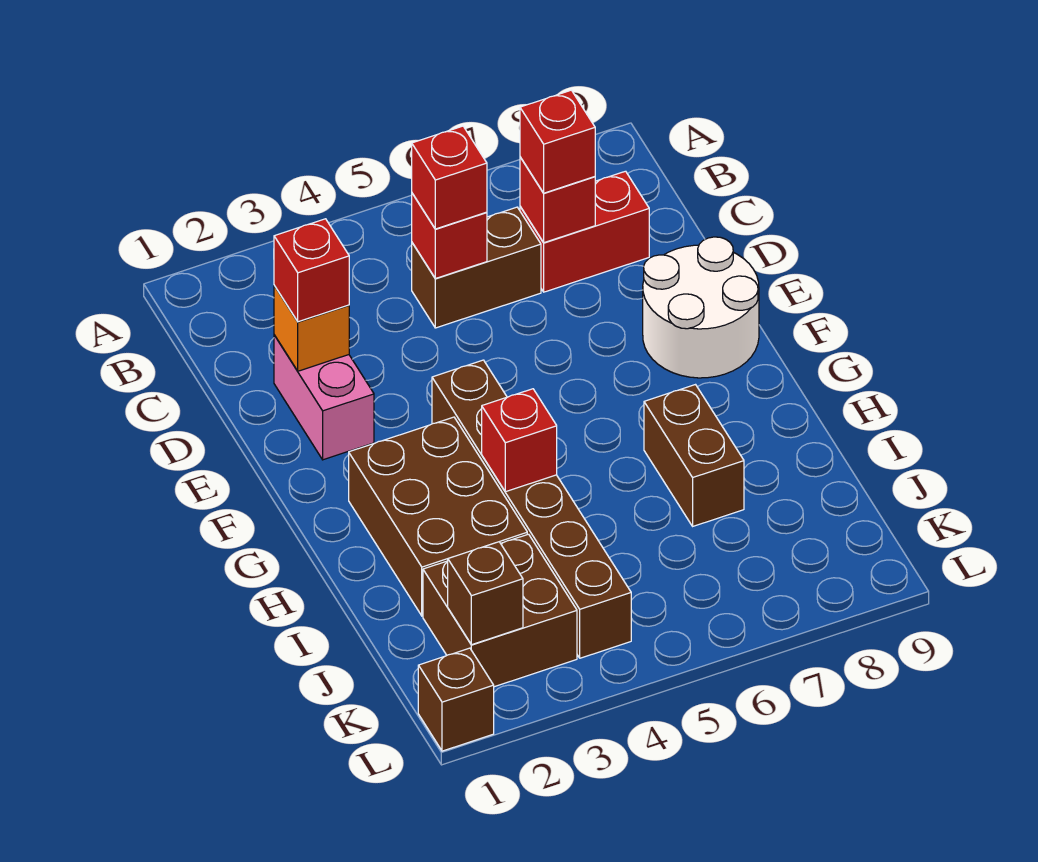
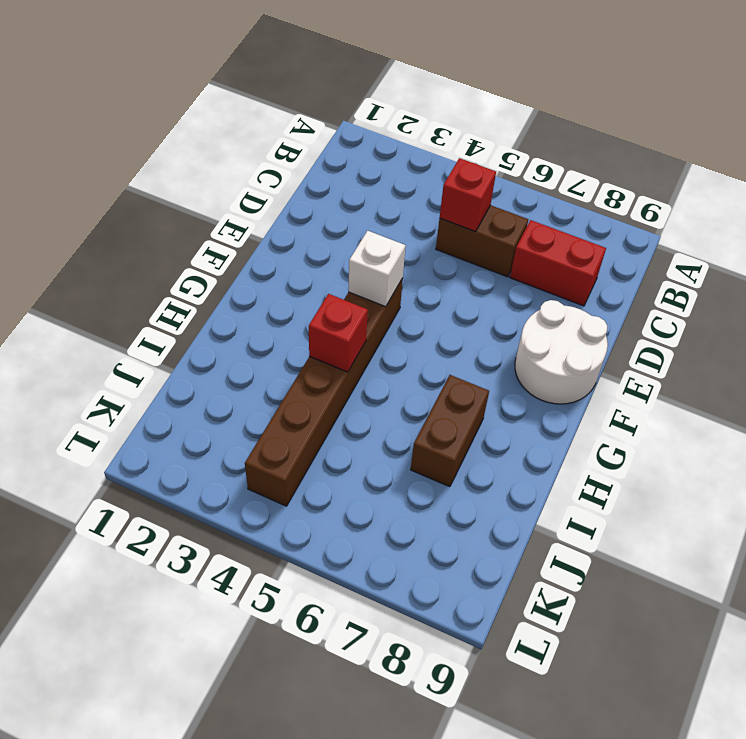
white brick F4 level 2 -> none
none -> pink brick D2:E2 level 1
none -> brown brick G2:I3 level 1
none -> brown brick J2:K3 level 1

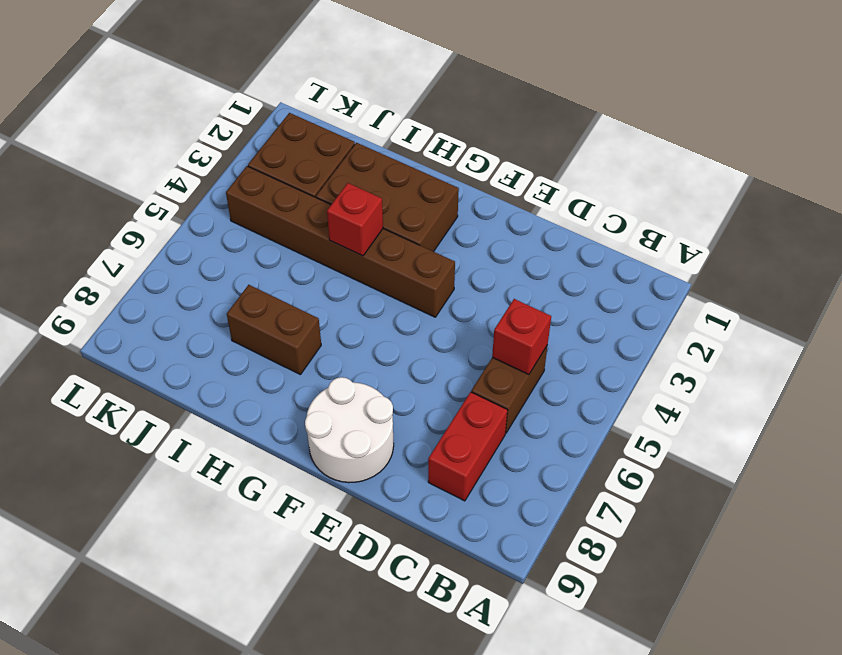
none -> pink brick D2:E2 level 1
none -> brown brick L1 level 1
none -> red brick C7 level 2

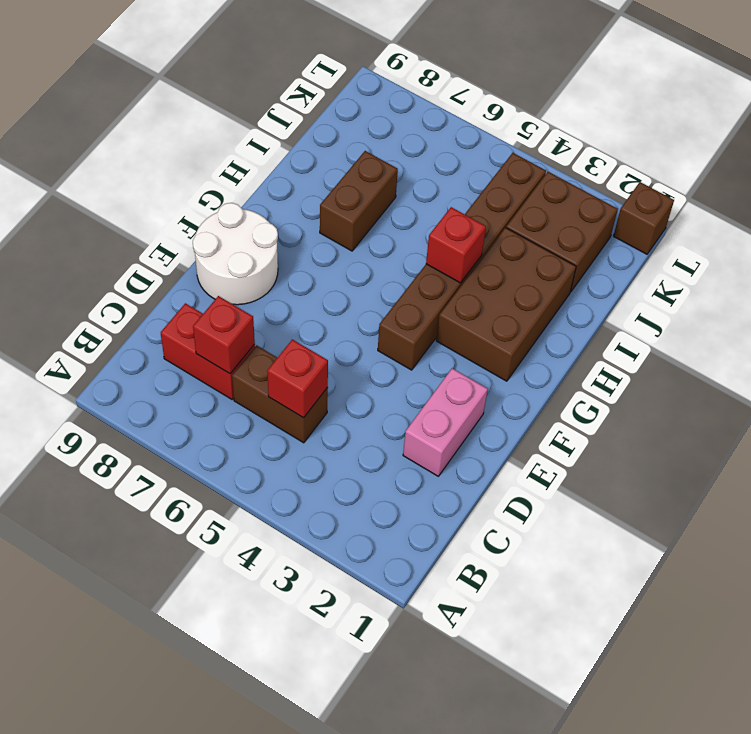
none -> orange brick D2 level 2
none -> brown brick K2 level 2
none -> red brick C5 level 3

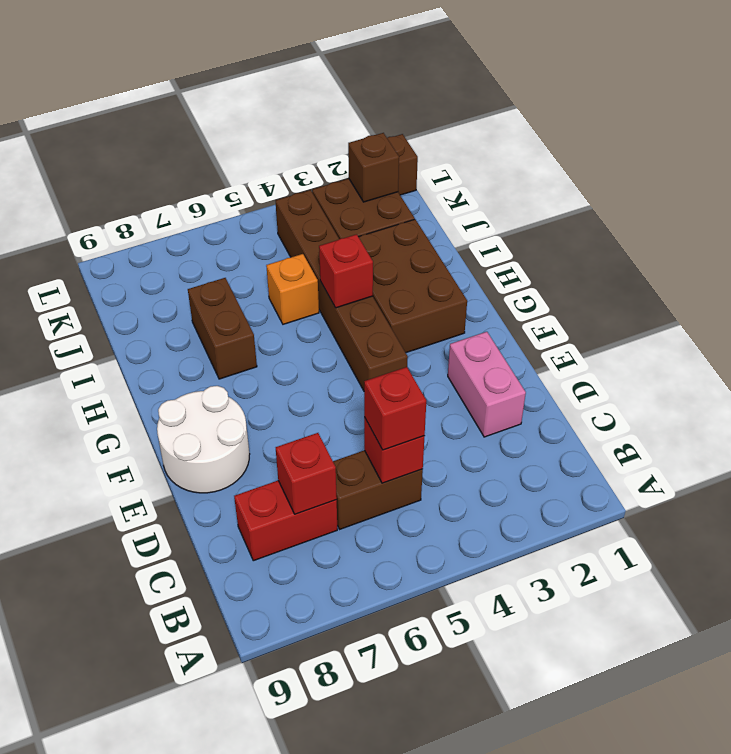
orange brick I5 level 1 -> orange brick D2 level 2
none -> red brick C7 level 3
none -> red brick D2 level 3

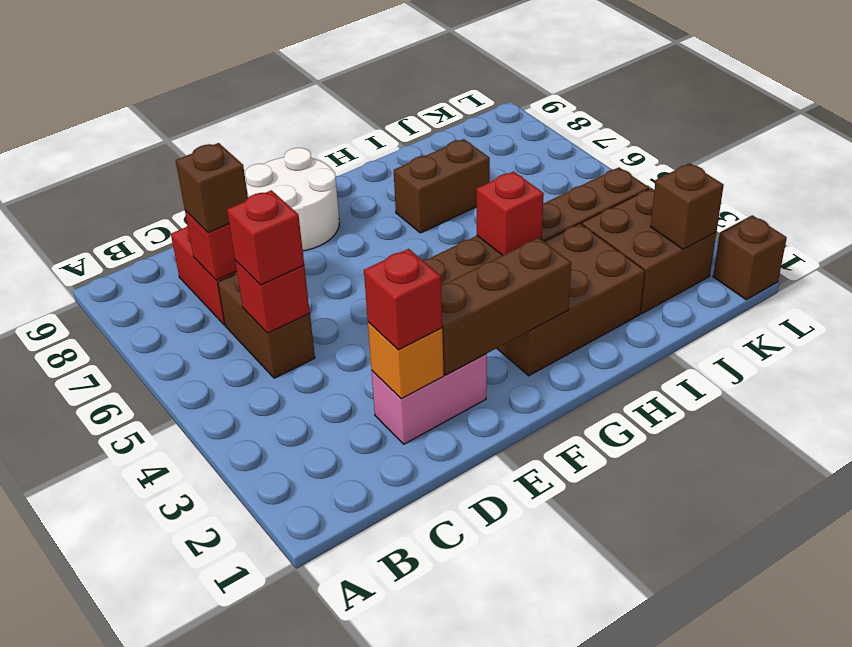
brown brick C7 level 3 -> red brick C7 level 3
brown brick E2:G2 level 2 -> none

